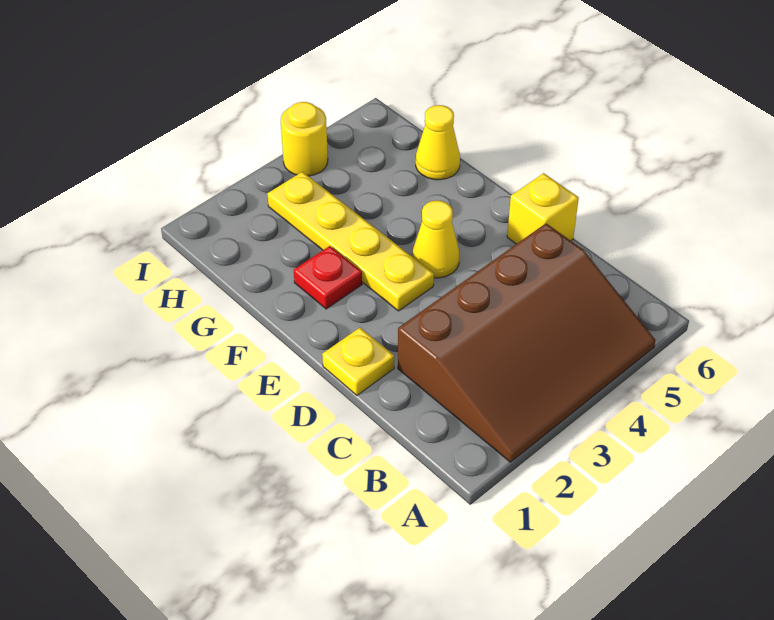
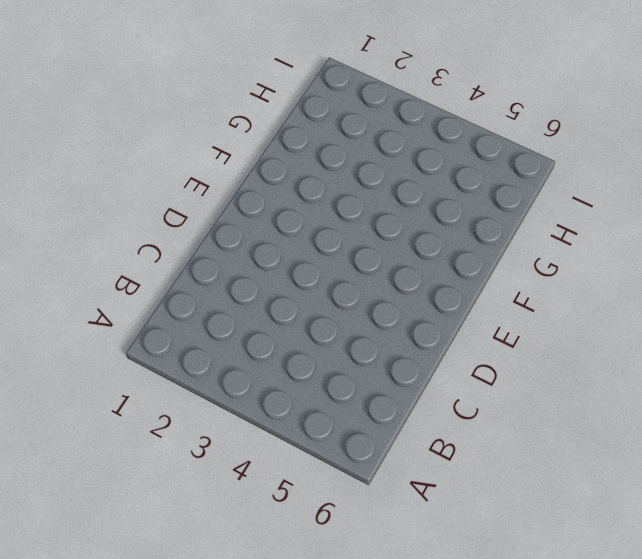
none -> brown slope A2:C5 level 1 top C
none -> yellow plate D1 level 1

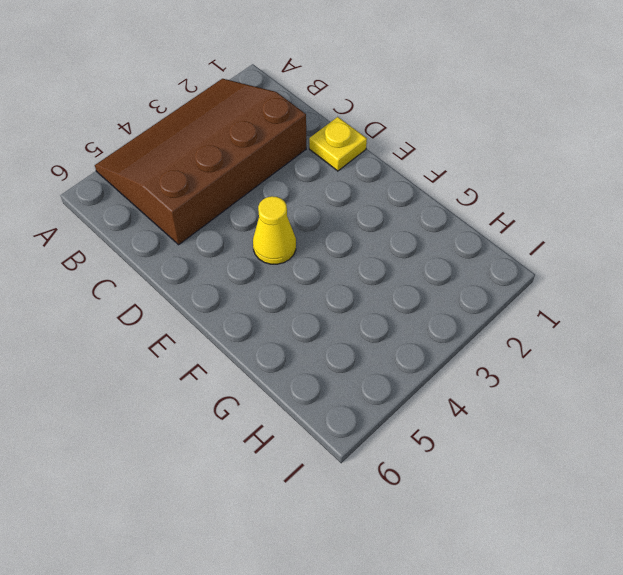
none -> yellow brick D6 level 1
none -> yellow plate E3:H3 level 1

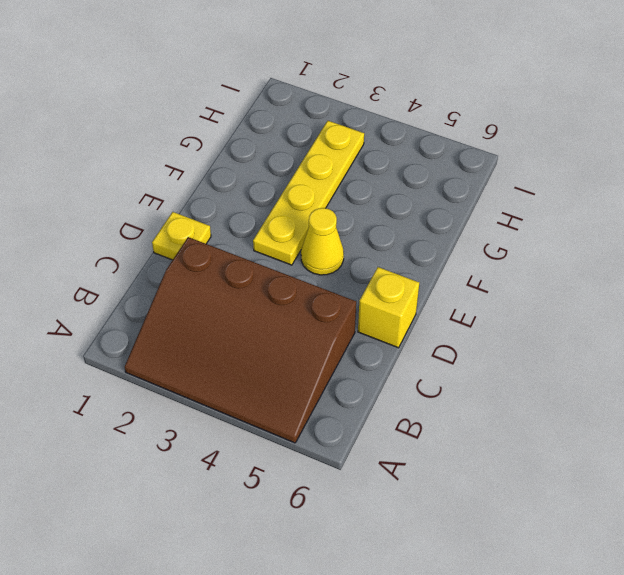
none -> red plate F2 level 1
none -> yellow cone G6 level 1

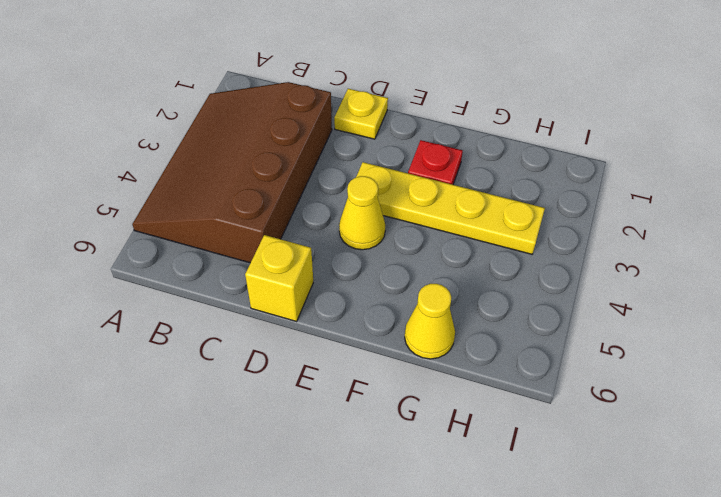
none -> yellow round brick I4 level 1

